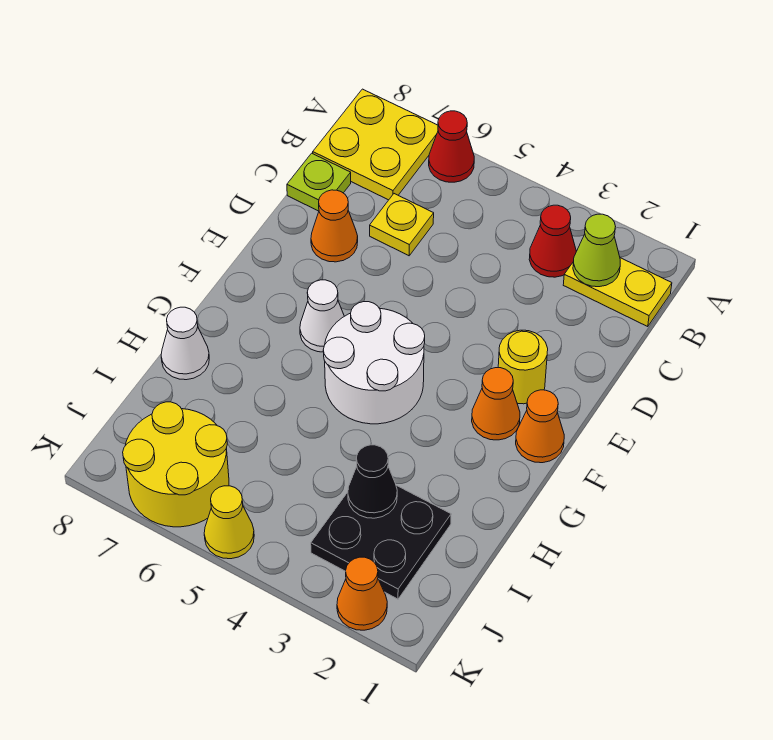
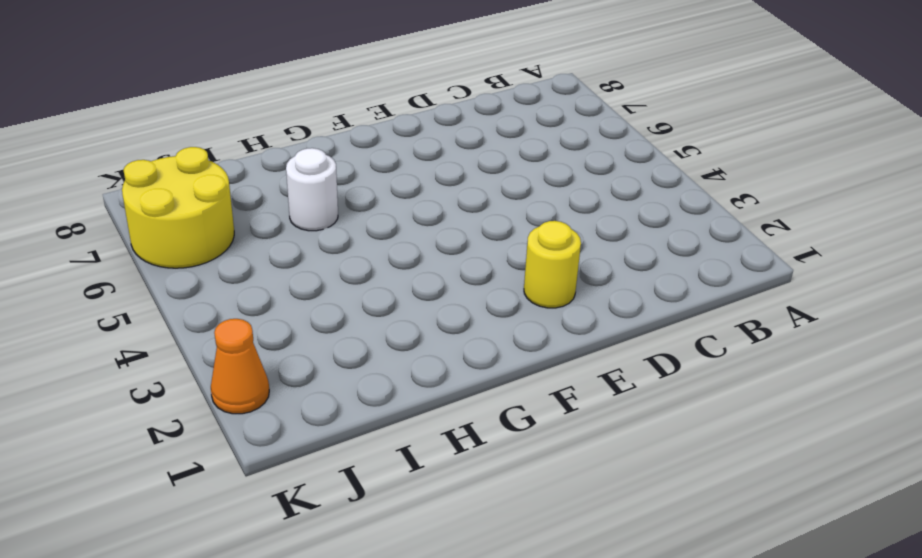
white round brick H6 level 1 -> none
none -> red cone A6 level 1
none -> yellow plate A7:B8 level 1
none -> yellow plate B1:B2 level 1

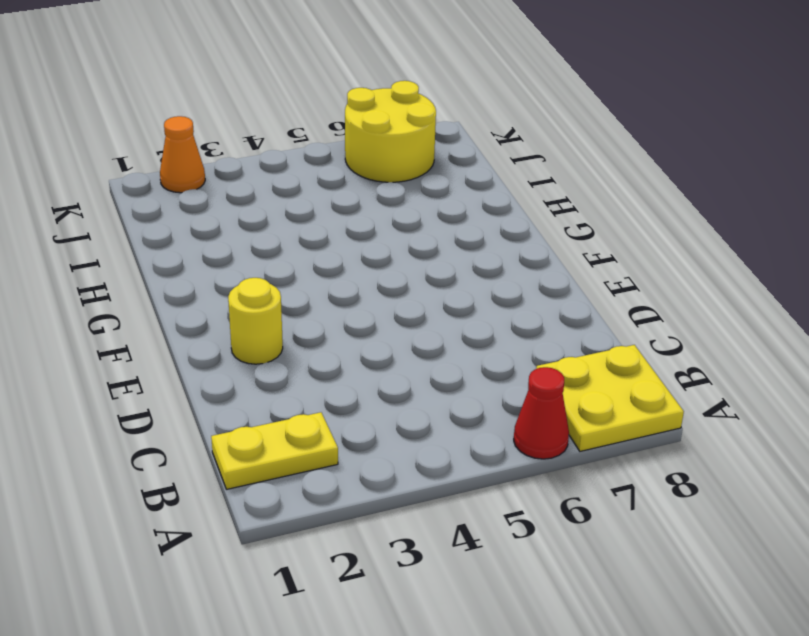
none -> red cone B3 level 1
none -> yellow plate C6 level 1
none -> lime plate C8 level 1

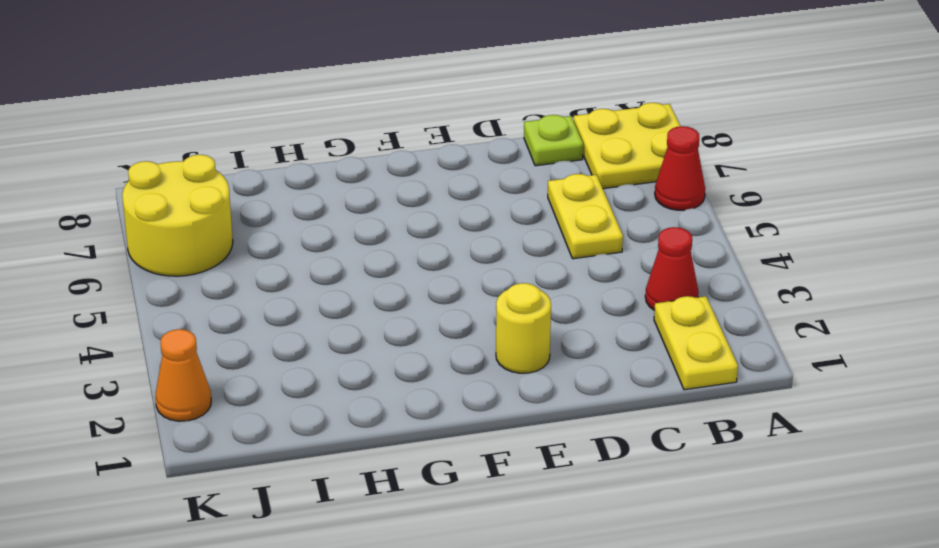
yellow plate C5:C6 level 1 -> yellow plate C6 level 1
none -> orange cone D7 level 1
none -> orange cone F1 level 1
none -> orange cone F2 level 1

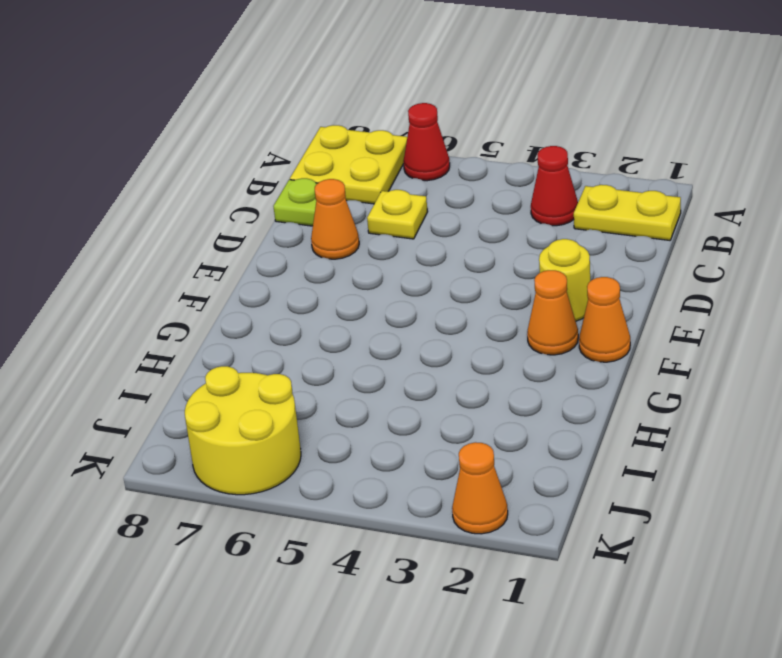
none -> white round brick F4:G5 level 1
none -> white cone F6 level 1
none -> white cone H8 level 1

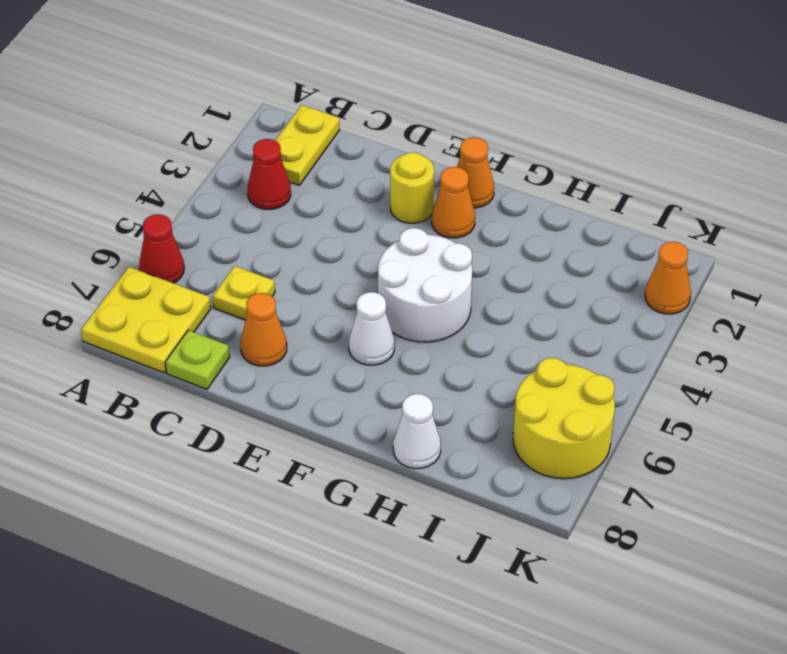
none -> black plate I2:J3 level 1
none -> yellow cone K5 level 1
none -> lime cone B2 level 2

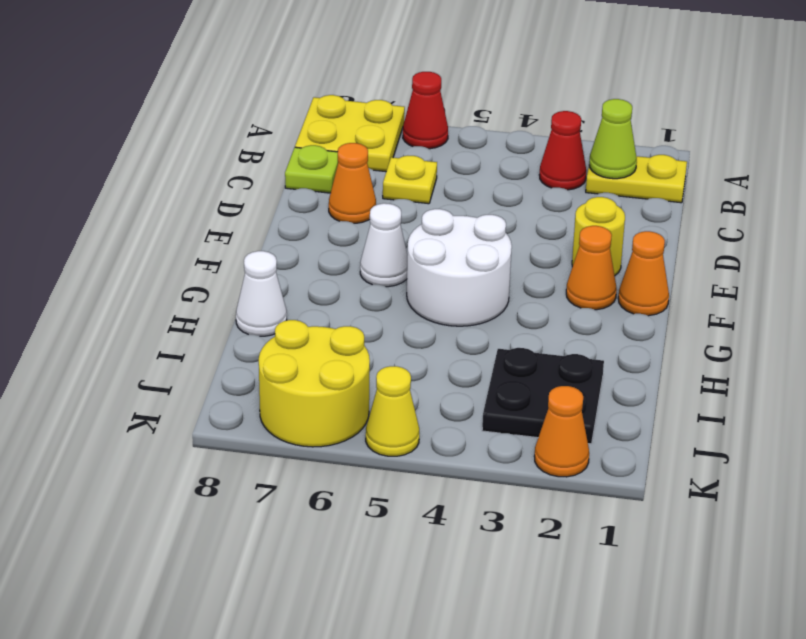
none -> black cone I3 level 2

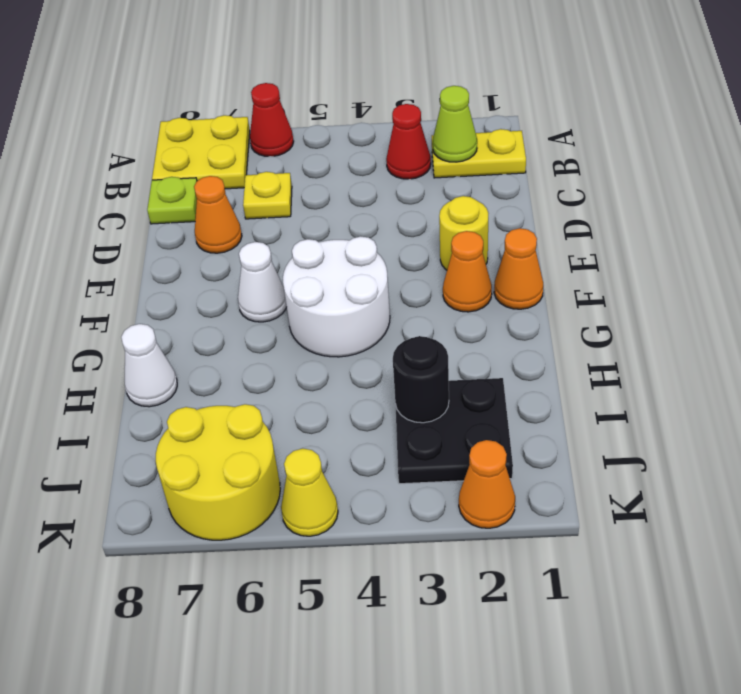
black round brick I3 level 2 -> black cone I3 level 2

